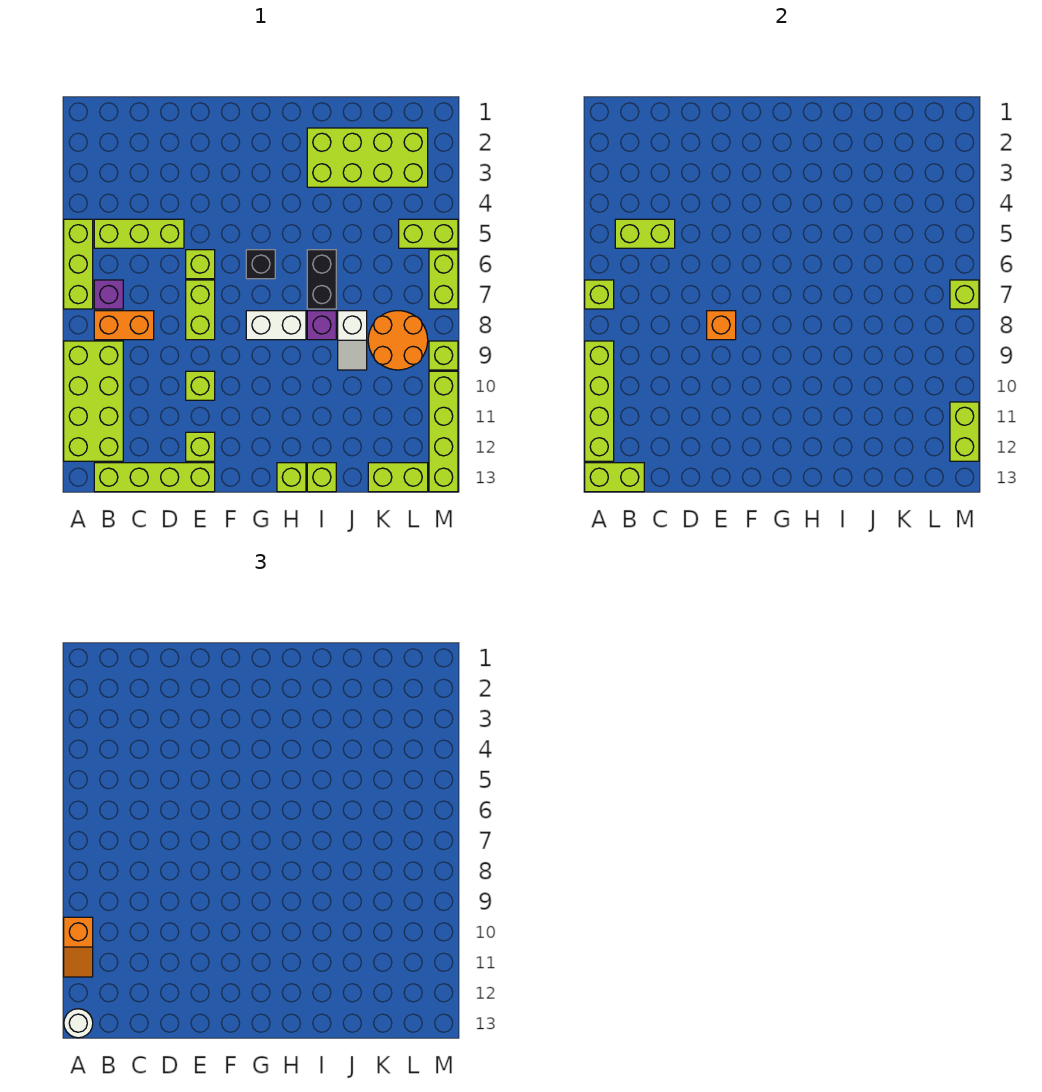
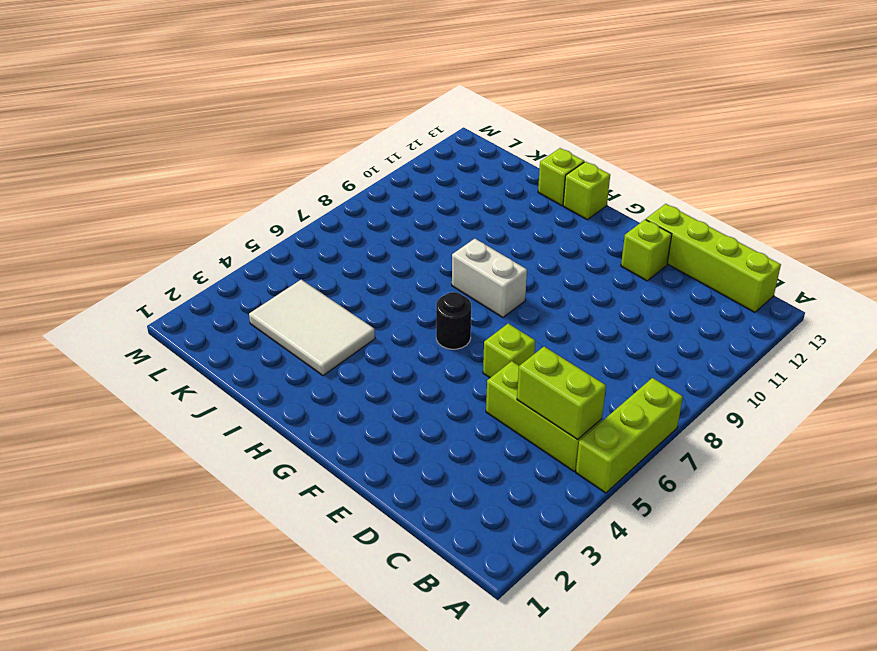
black round brick G6 level 1 -> black brick G6 level 1
white tile I3:K4 level 1 -> lime brick I2:L3 level 1
none -> lime brick A9:B12 level 1
none -> purple brick B7 level 1
none -> orange brick B8:C8 level 1
none -> lime brick E7:E8 level 1

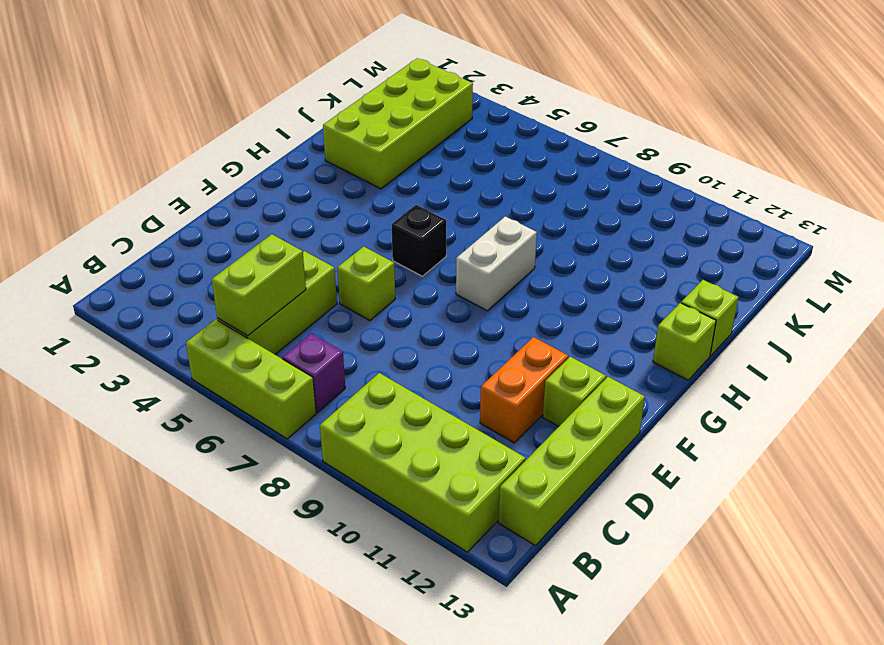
orange brick D11:E11 level 1 -> orange brick B8:C8 level 1
none -> lime brick E7:E8 level 1
none -> lime brick E10 level 1
none -> black brick I6:I7 level 1
none -> purple brick I8 level 1

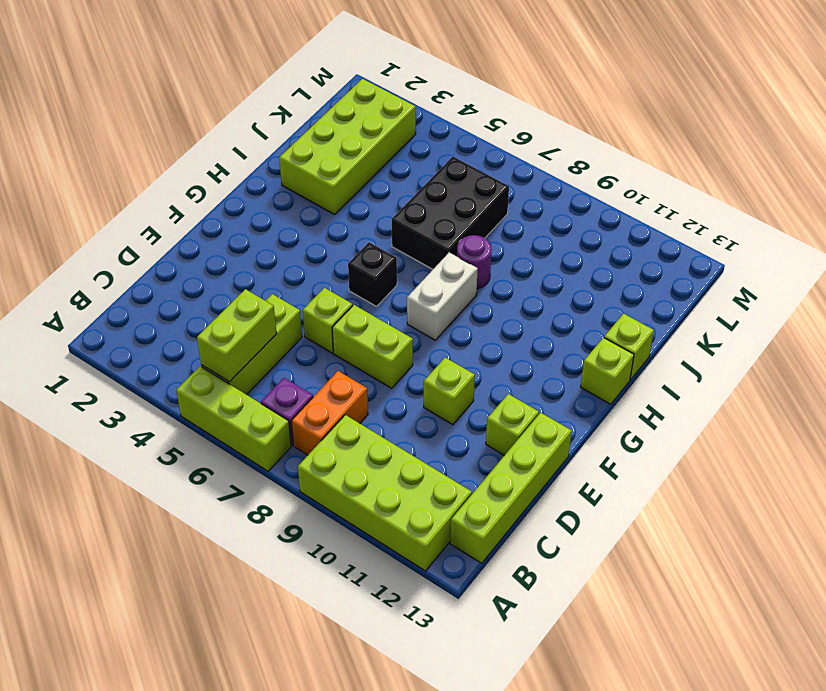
black brick I6:K7 level 1 -> black brick I6:I7 level 1
purple round brick I8 level 1 -> purple brick I8 level 1
none -> white slope J8:J9 level 1 top 8
none -> orange round brick K8:L9 level 1
none -> lime brick K13:L13 level 1
none -> lime brick L5:M5 level 1

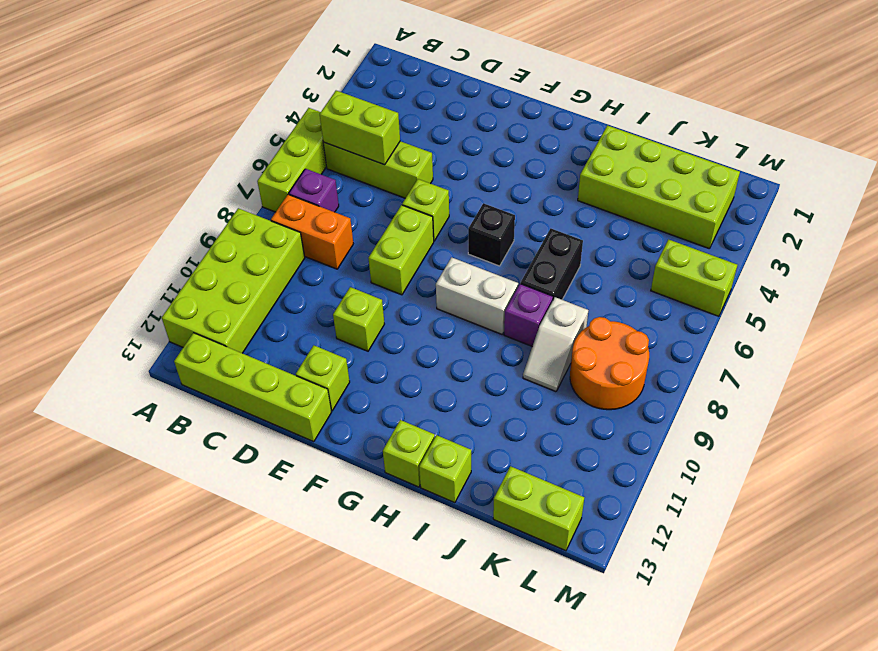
none -> lime brick M6:M7 level 1
none -> lime brick M9 level 1
none -> lime brick M10:M13 level 1
none -> lime brick A7 level 2

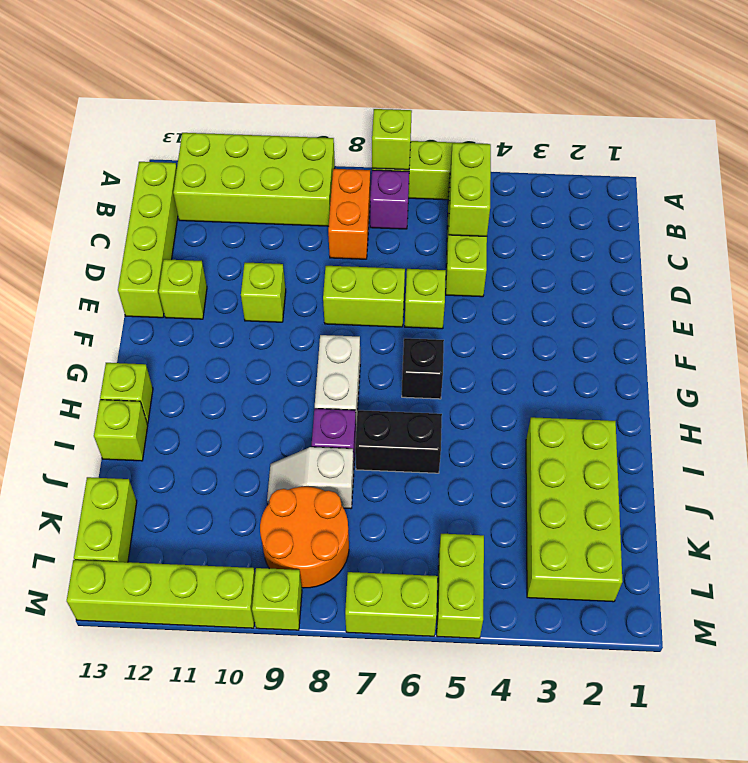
none -> lime brick A9:A12 level 2
none -> lime brick A13:B13 level 2
none -> orange brick E8 level 2
none -> lime brick M7 level 2

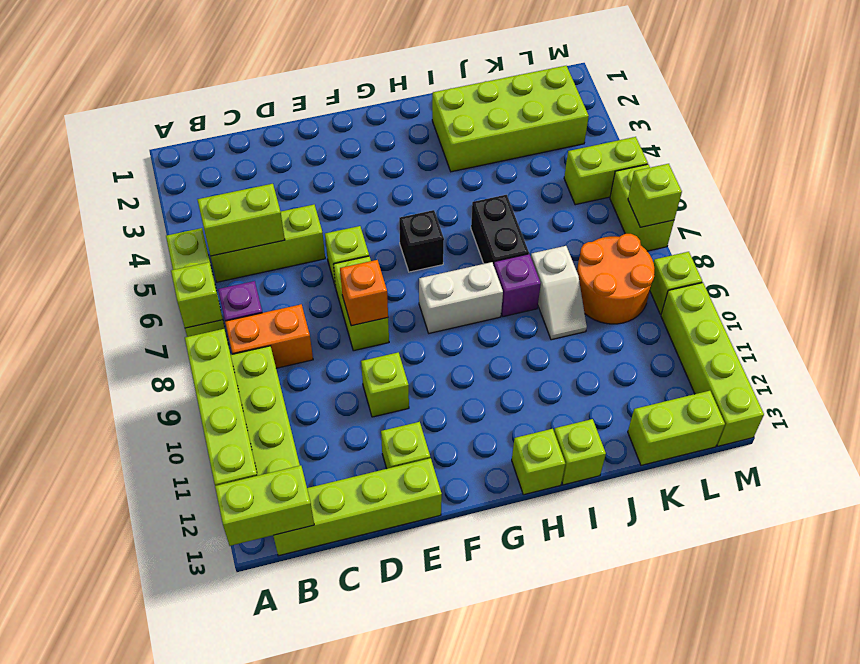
none -> lime brick M11:M12 level 2
none -> orange slope A10:A11 level 3 top 10
none -> white round brick A13 level 3

